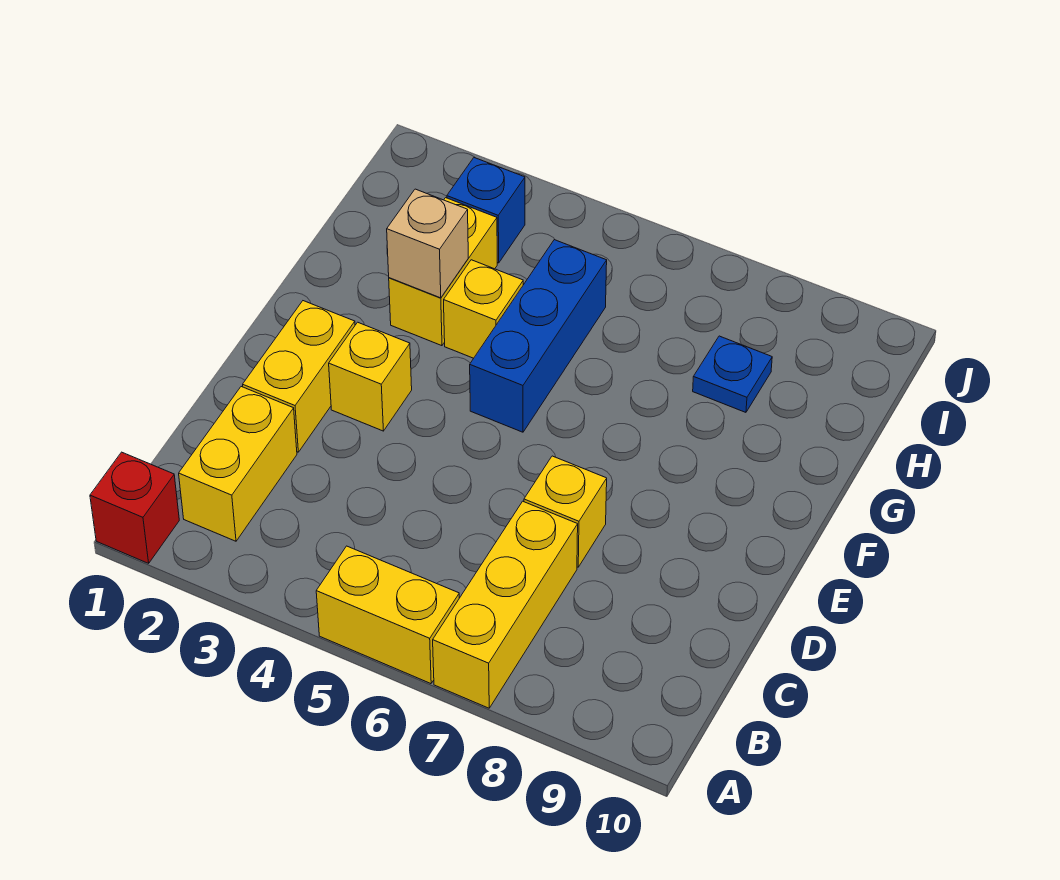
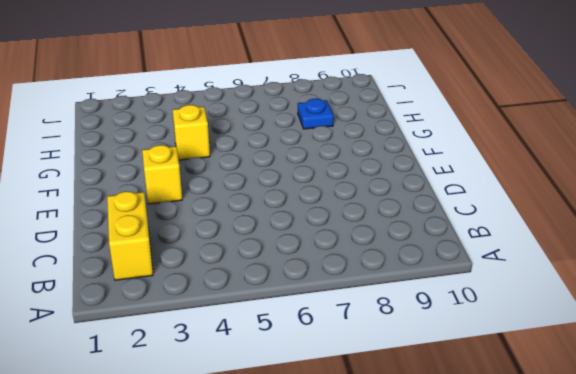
none -> red brick A1 level 1
none -> yellow brick A5:A6 level 1
none -> yellow brick A7:C7 level 1

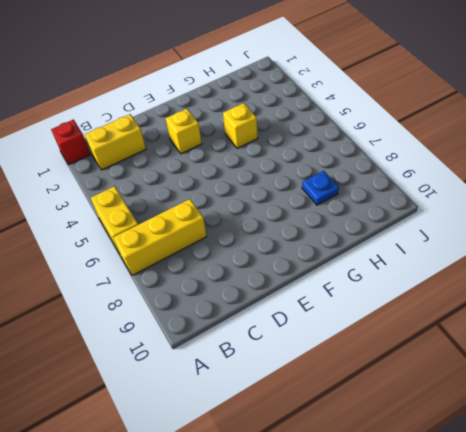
none -> yellow brick D2:E2 level 1
none -> yellow brick D7 level 1
none -> blue brick F5:H5 level 1

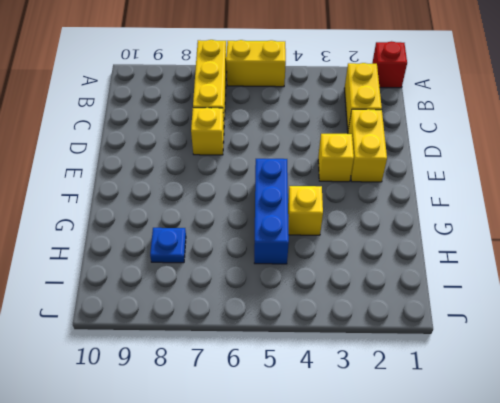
none -> yellow brick G3:H3 level 1
none -> blue brick I3 level 1
none -> tan brick G3 level 2

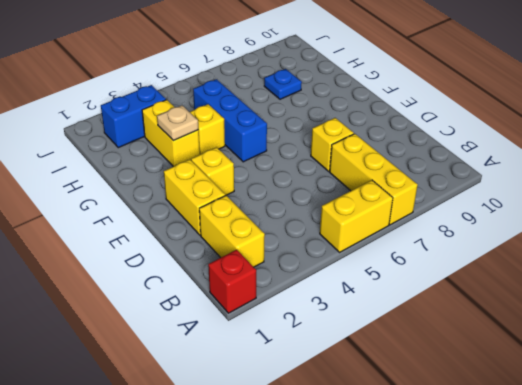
tan plate G3 level 2 -> tan brick G3 level 2
blue brick I2:I3 level 1 -> blue brick I3 level 1

